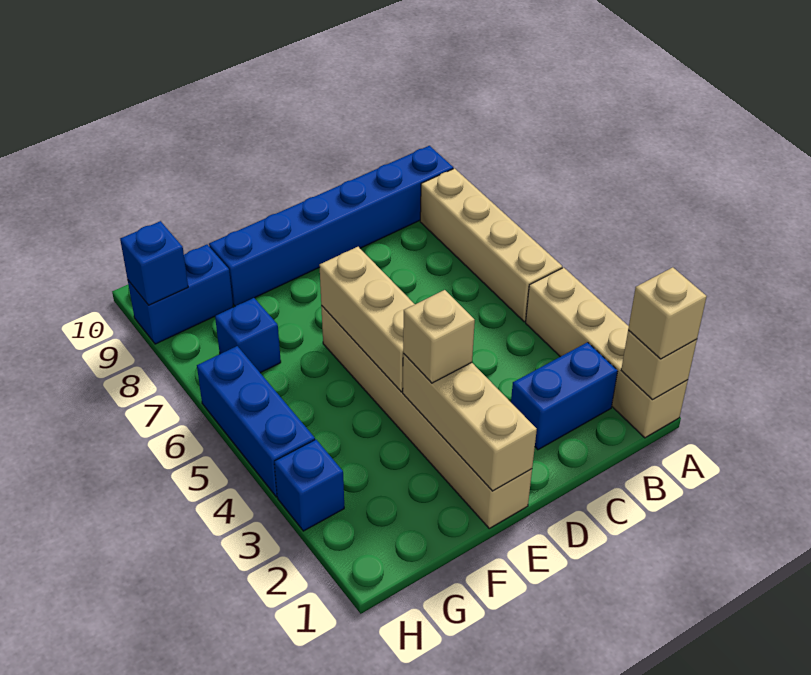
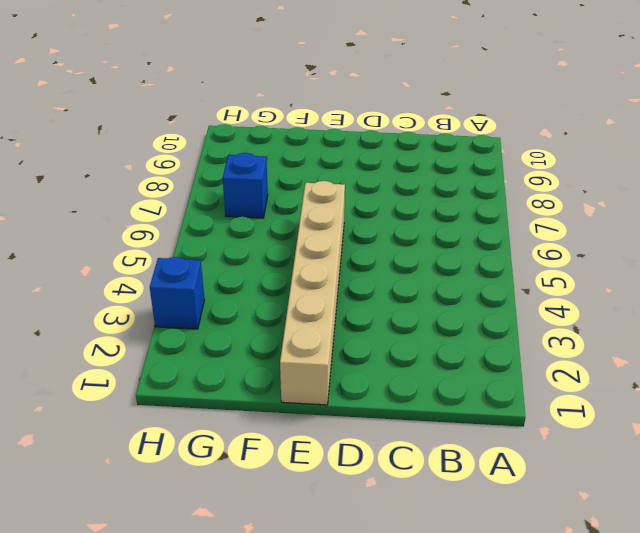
none -> tan brick A1:A4 level 1
none -> tan brick A5:A8 level 1
none -> blue brick A9:F9 level 1

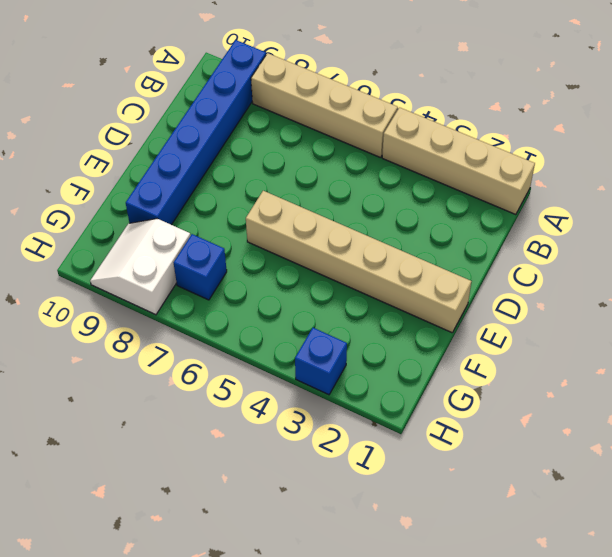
white slope G8:H9 level 1 top 8 -> blue brick G9:H9 level 1
none -> blue brick B2:C2 level 1
none -> blue brick H4:H6 level 1
none -> tan brick A1 level 2

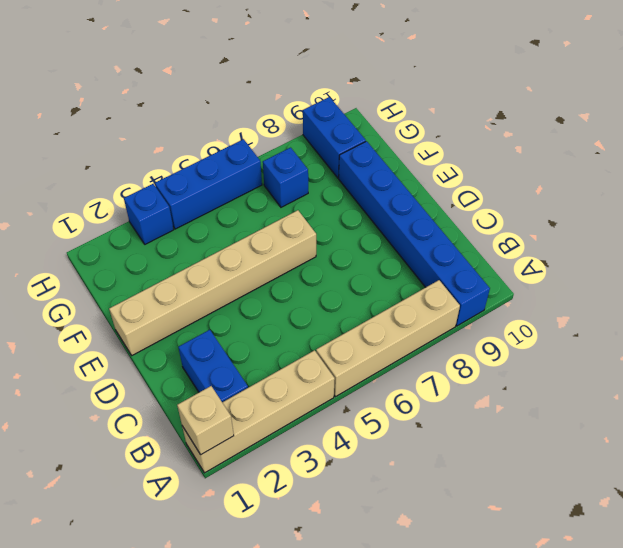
none -> tan brick E1:E3 level 2
none -> tan brick E4:E6 level 2
none -> blue brick H9 level 2

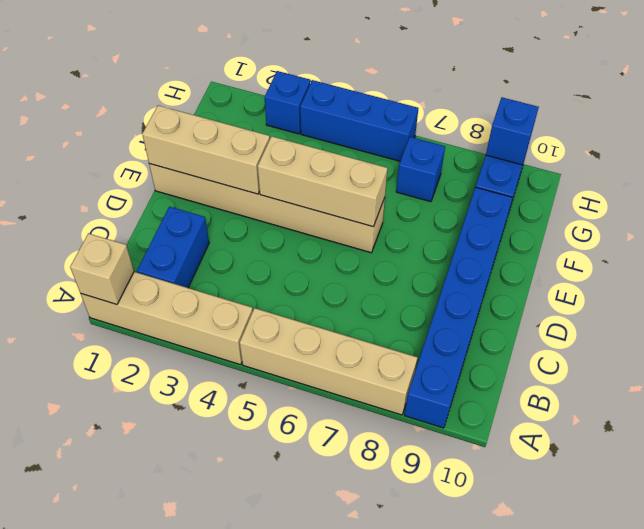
none -> tan brick A1 level 3
none -> tan brick E3 level 3

